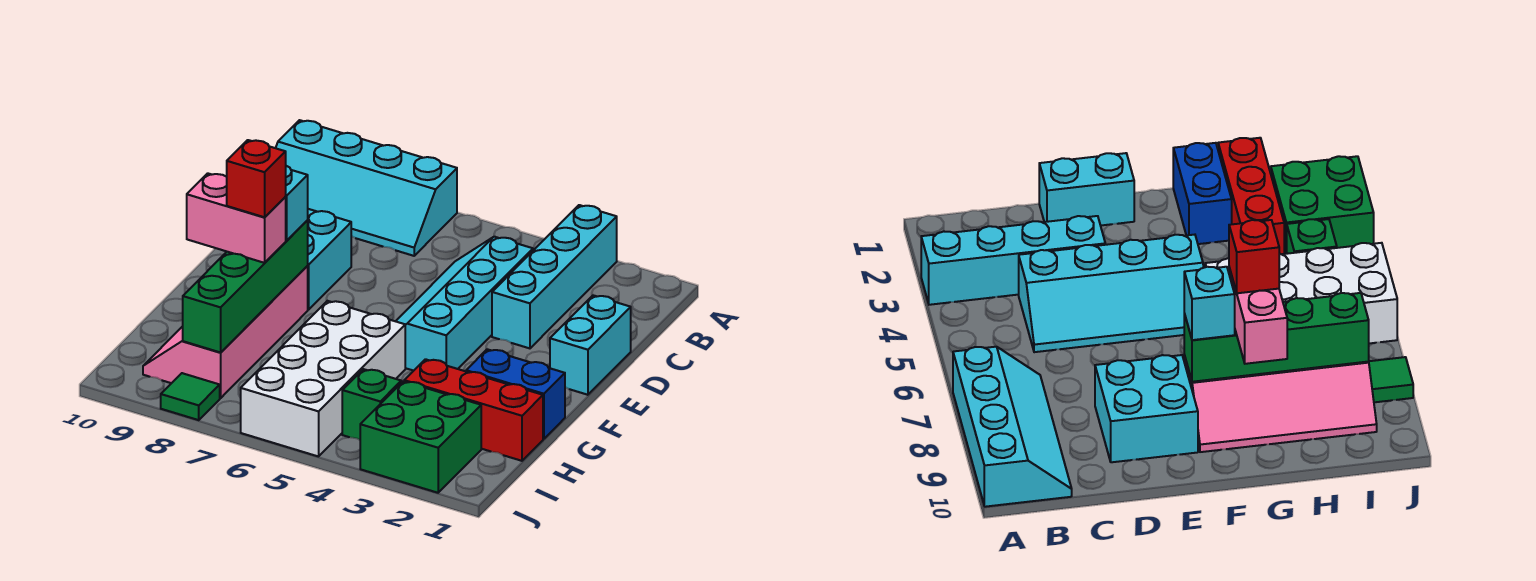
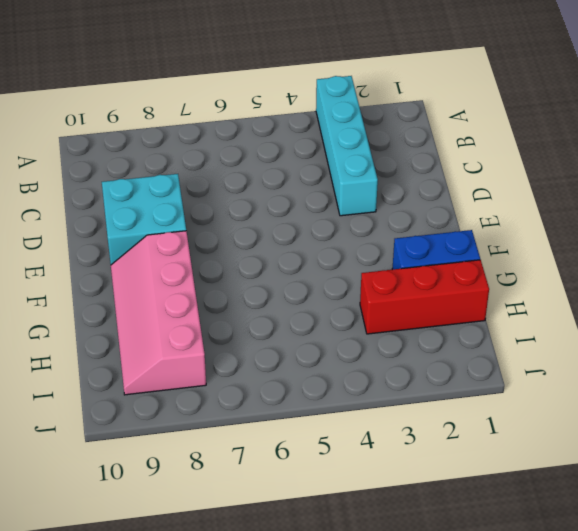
none -> cyan slope A7:B10 level 1 top A
none -> cyan slope C4:F5 level 1 top 4
none -> cyan brick D1:E1 level 1

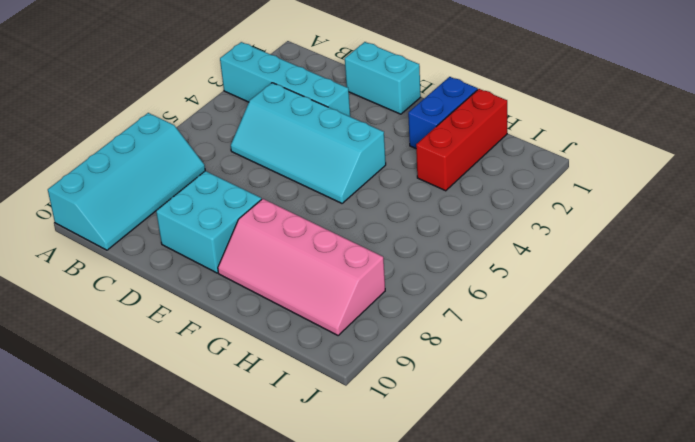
none -> white brick G5:J6 level 1
none -> green brick I2:J3 level 1
none -> green brick I4 level 1

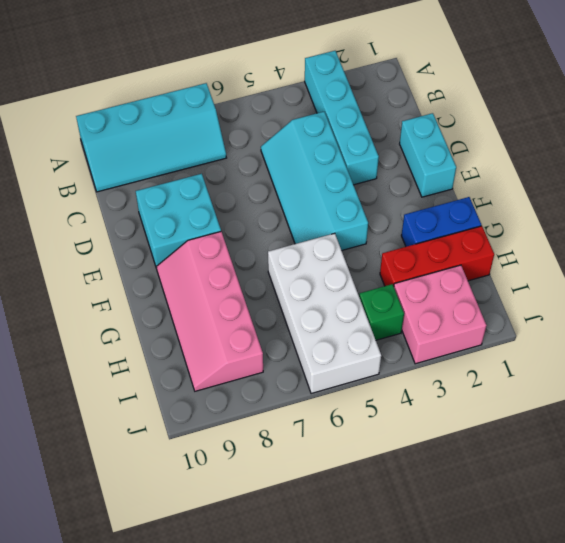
pink brick I2:J3 level 1 -> green brick I2:J3 level 1
none -> green tile J8 level 1
none -> green brick F8:I8 level 2
none -> cyan brick F8 level 3

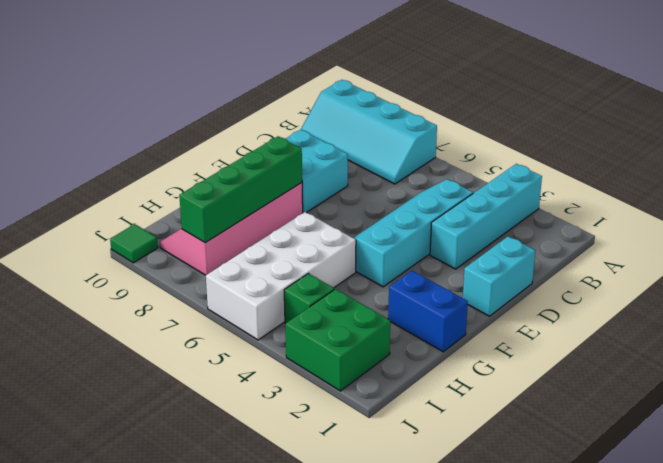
green tile J10 level 1 -> green tile J8 level 1
none -> red brick H1:H3 level 1
none -> cyan brick F8 level 3
none -> pink brick G8:G9 level 3

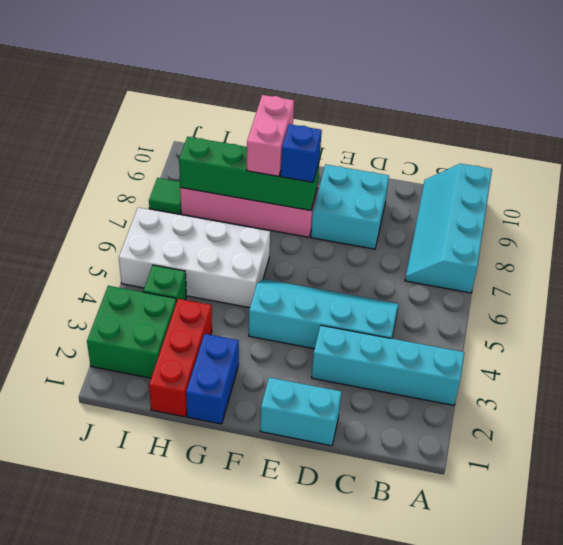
blue brick F8 level 3 -> cyan brick F8 level 3
none -> red brick G8 level 4

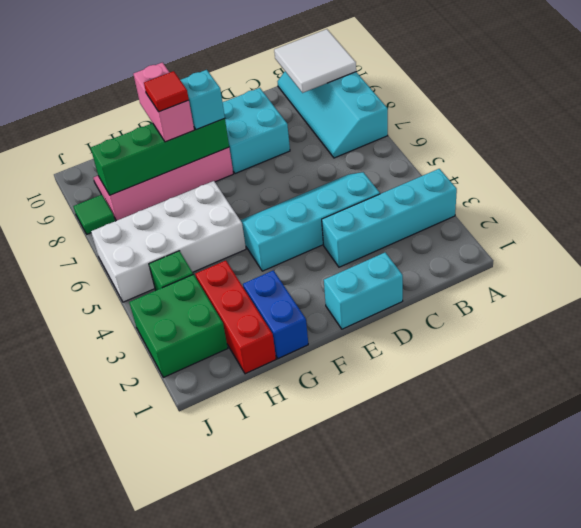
white tile A9:B10 level 2 -> none
red tile G8 level 4 -> red brick G8 level 4

